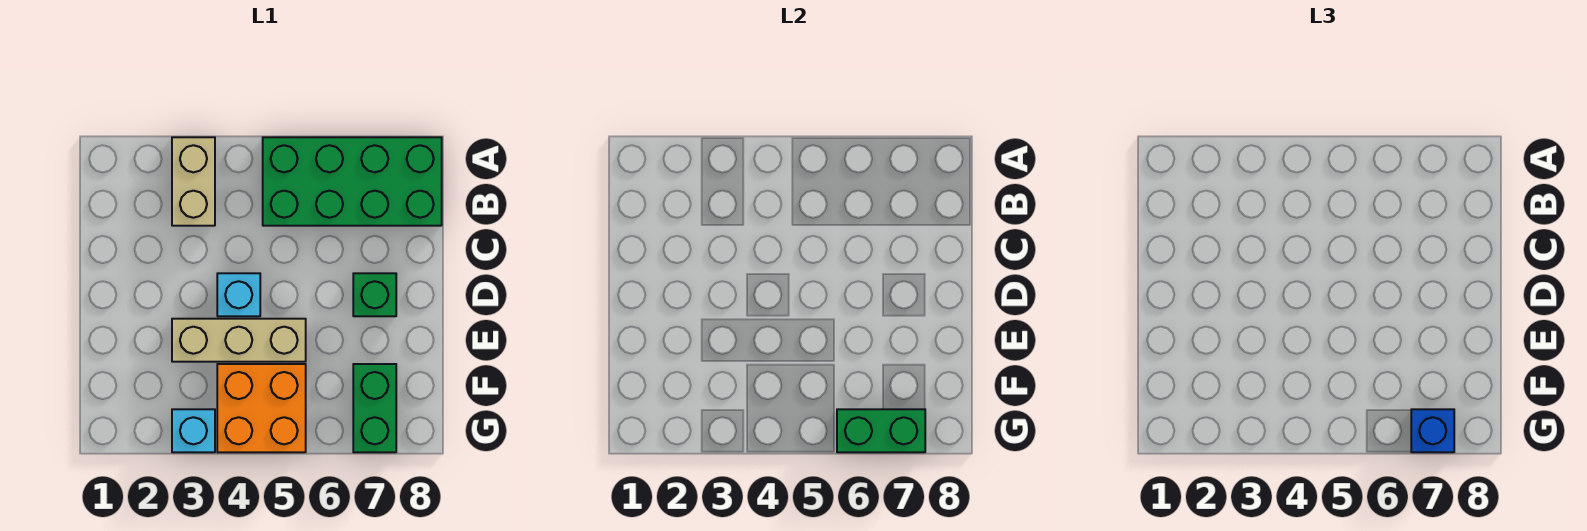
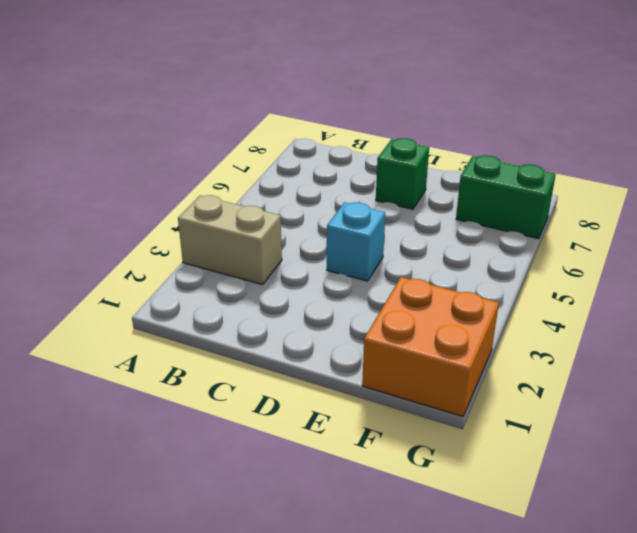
orange brick F1:G2 level 1 -> orange brick F4:G5 level 1
none -> green brick A5:B8 level 1
none -> tan brick E3:E5 level 1

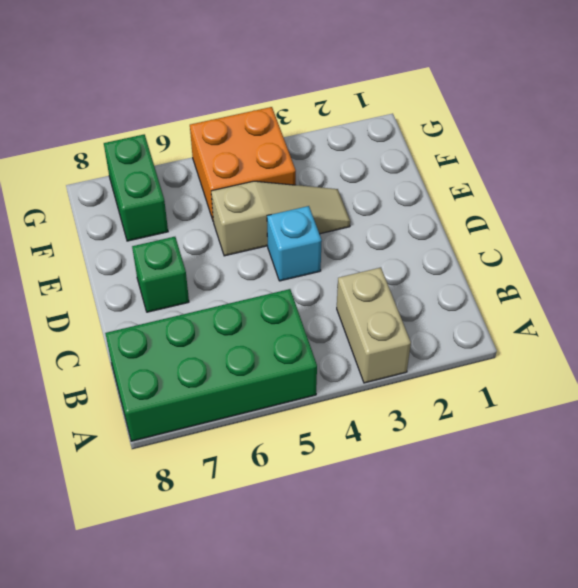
tan slope E3:E5 level 1 top 5 -> tan brick E3:E5 level 1
none -> cyan brick G3 level 1
none -> green brick G6:G7 level 2

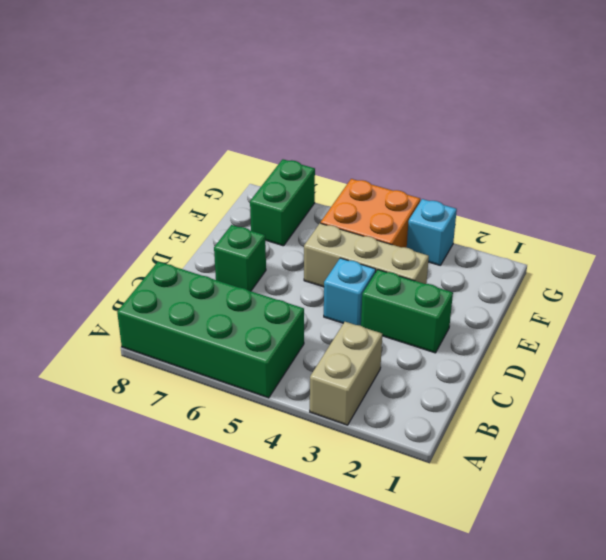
green brick D2:D3 level 1 -> green brick G6:G7 level 2
none -> blue brick G7 level 3

